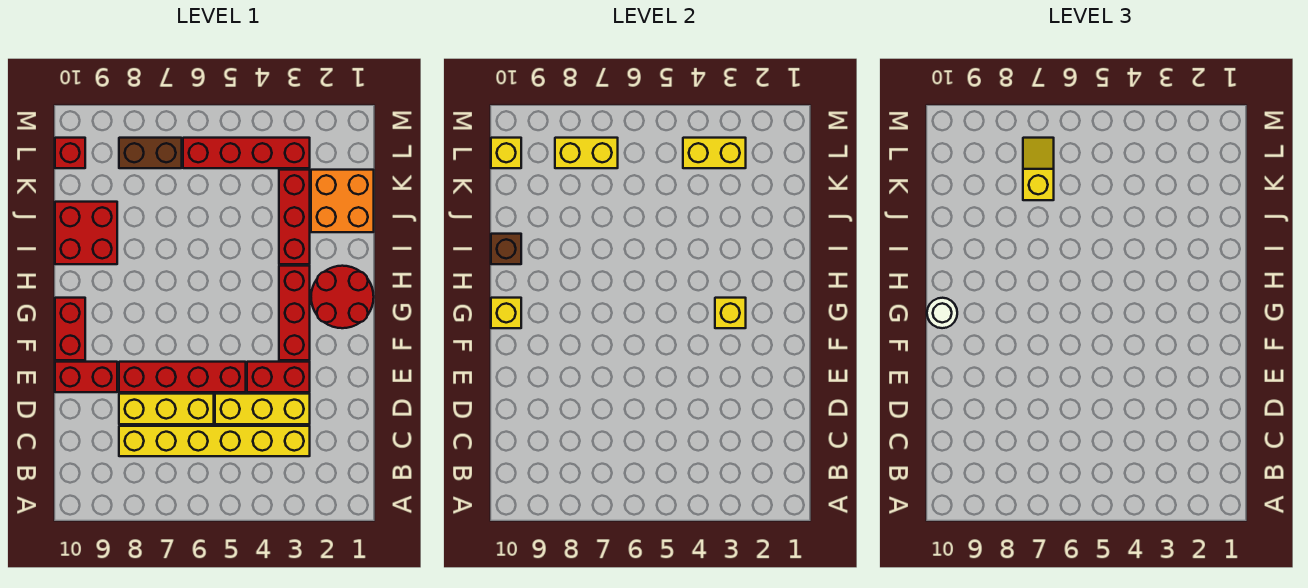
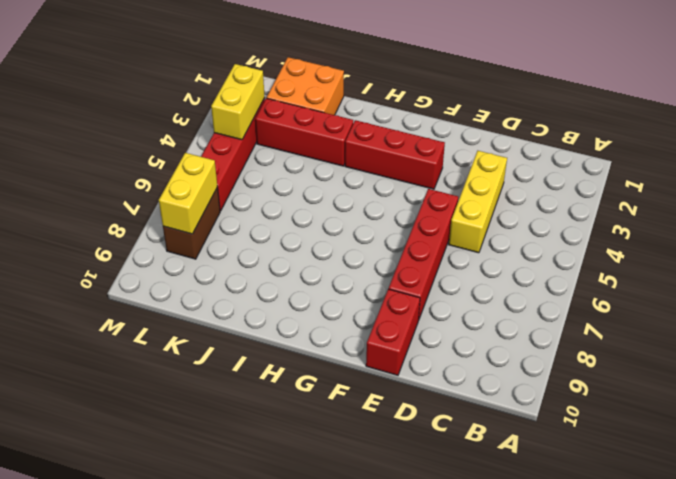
none -> yellow brick C3:C8 level 1
none -> yellow brick D6:D8 level 1
none -> red brick E3:E4 level 1

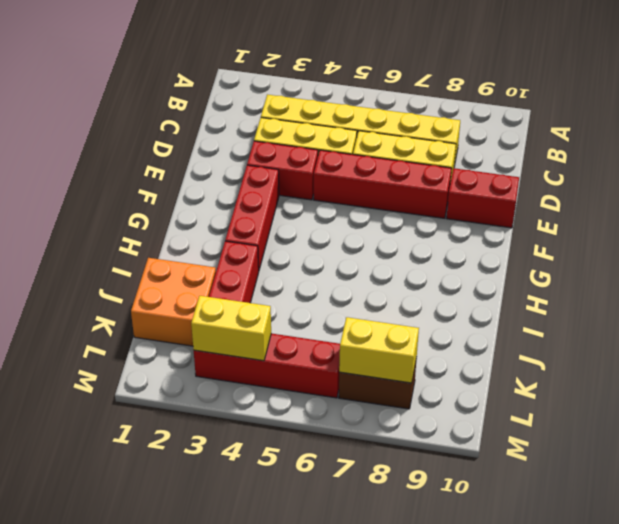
none -> red brick F10:G10 level 1
none -> red round brick G1:H2 level 1
none -> red brick I9:J10 level 1

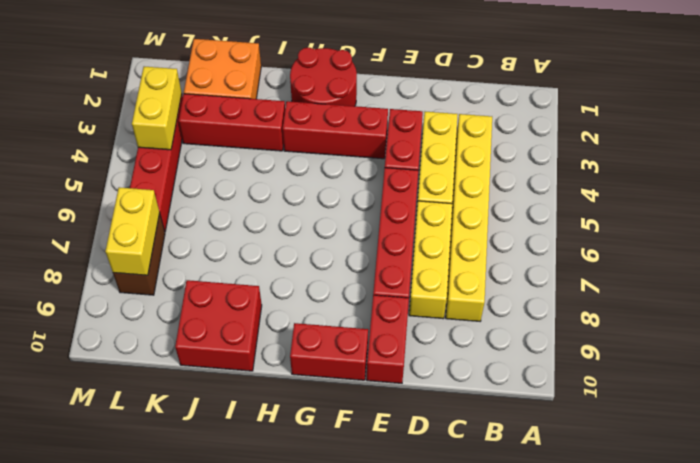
none -> red brick L10 level 1
none -> yellow brick G3 level 2
none -> yellow brick G10 level 2

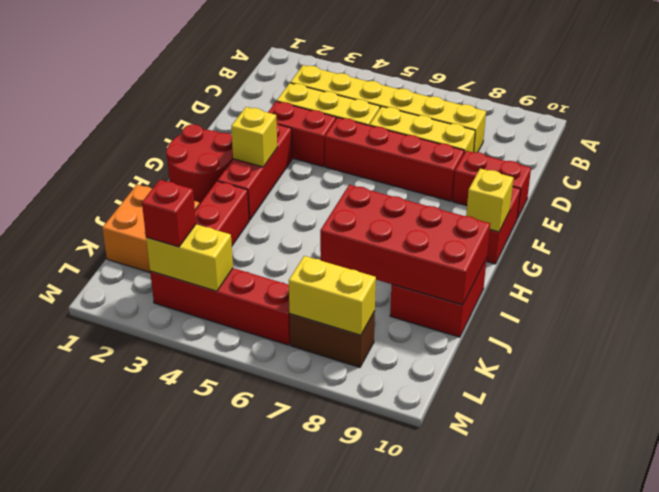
red brick I7:J10 level 2 -> brown brick I10 level 2
red brick L3 level 3 -> red brick L10 level 1
none -> yellow brick L10 level 2
none -> white round brick G10 level 3
none -> yellow slope K7:L7 level 3 top K

